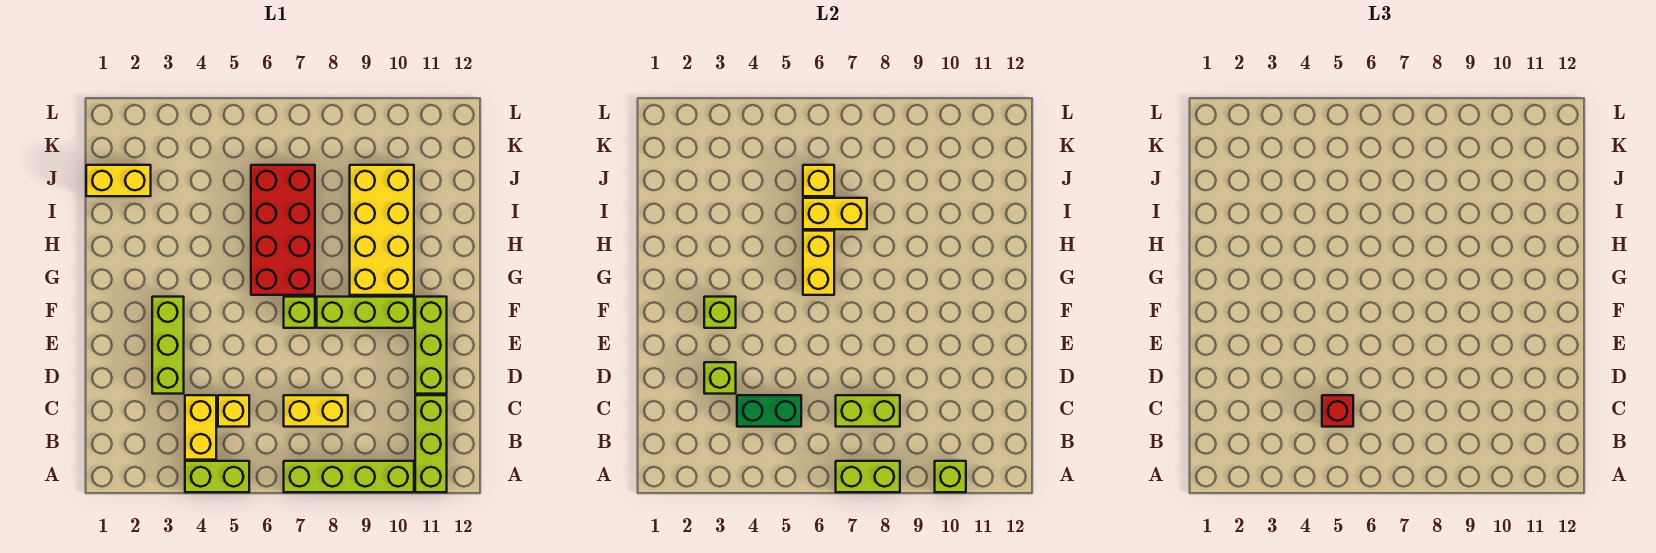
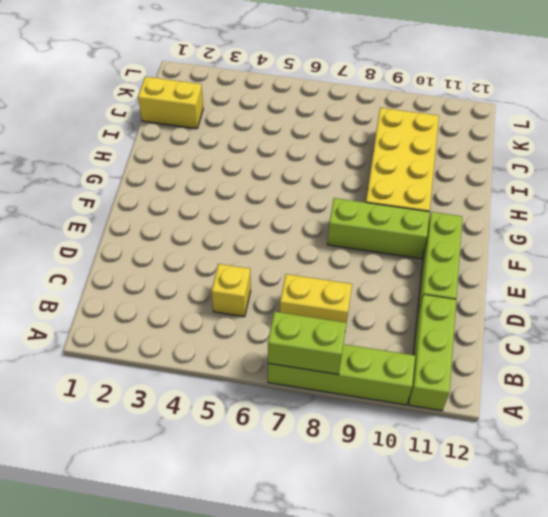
none -> lime brick A4:A5 level 1
none -> yellow brick B4:C4 level 1
none -> lime brick D3:F3 level 1

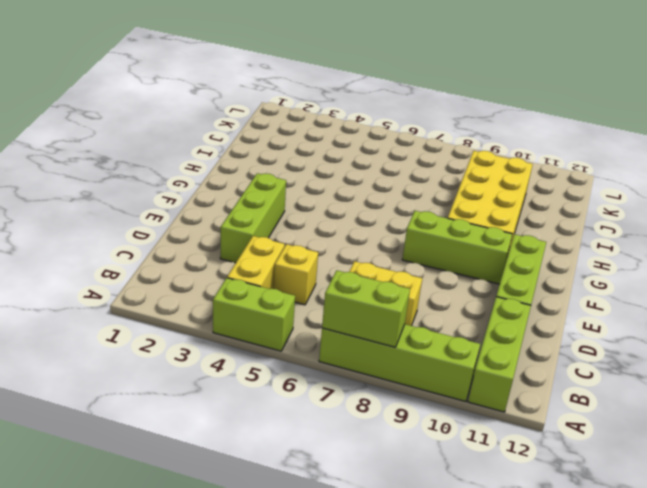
none -> lime brick F7 level 1
none -> red brick G6:J7 level 1
none -> yellow brick J1:J2 level 1

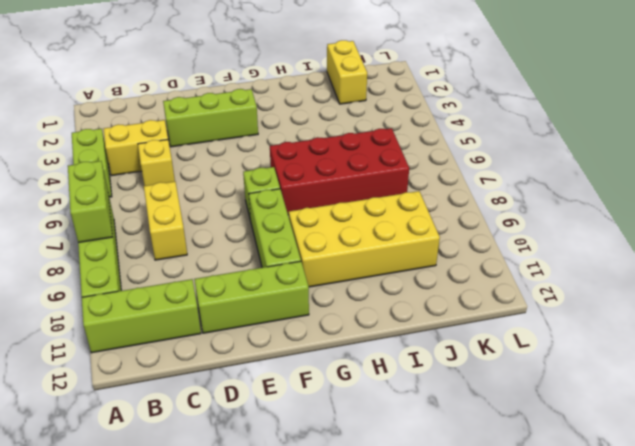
none -> lime brick A10 level 2
none -> green brick C4:C5 level 2
none -> lime brick C7:C8 level 2

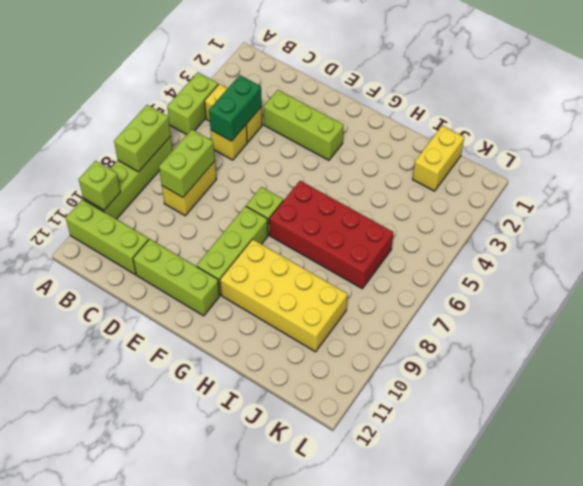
none -> lime brick D3 level 2
none -> lime brick F3 level 2
none -> yellow brick G6:H6 level 2

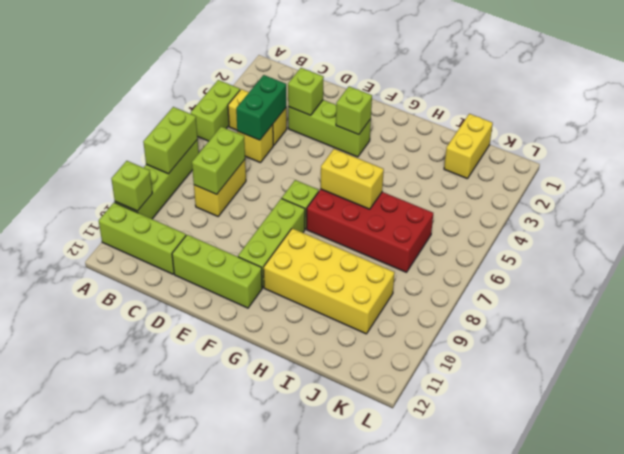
none -> yellow brick I6:I7 level 2
none -> yellow brick J6 level 2
none -> red brick C5 level 3

